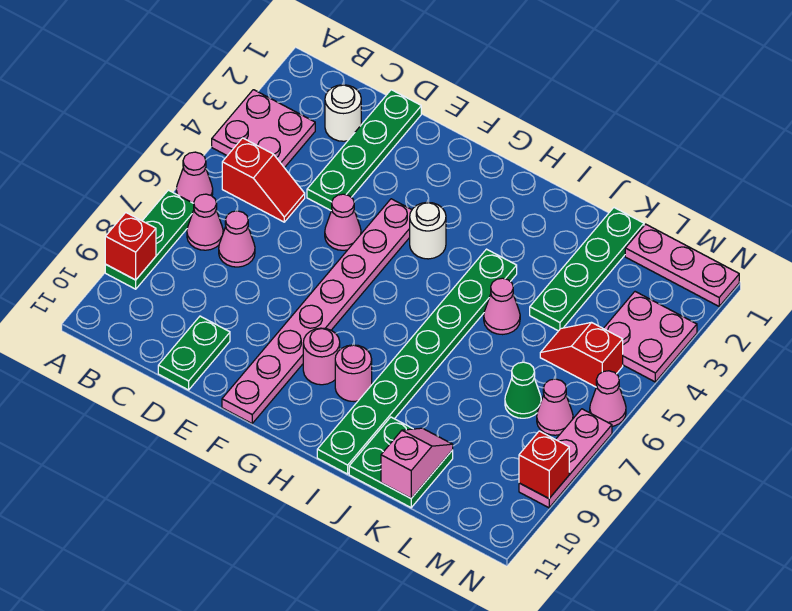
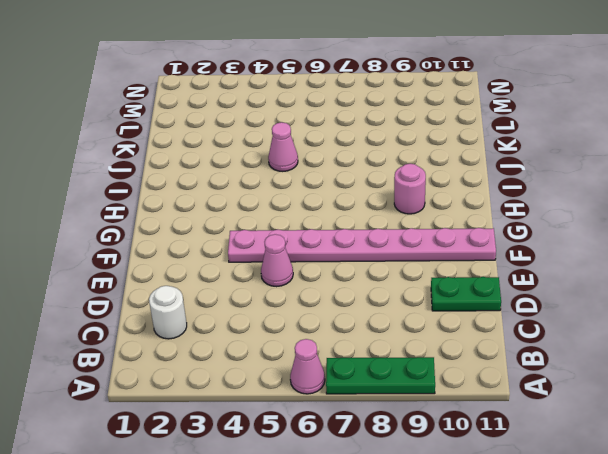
none -> pink plate A3:B4 level 1
none -> red slope B5:C5 level 1 top B
none -> pink cone B7 level 1

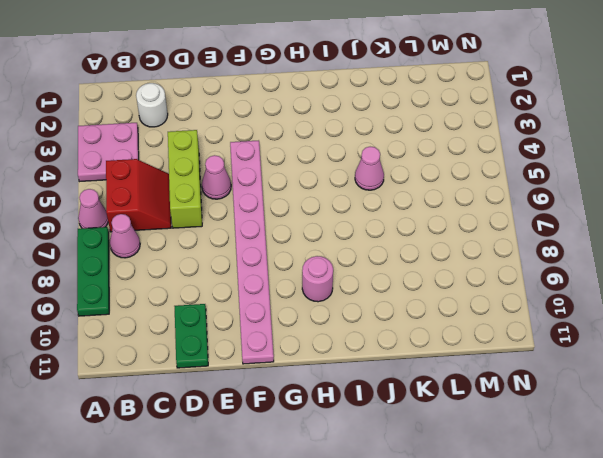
red slope B5:C6 level 1 top B -> red slope B5:C5 level 1 top B
lime brick D4:D6 level 1 -> green plate D1:D4 level 1
none -> pink cone C7 level 1
none -> white round brick G4 level 1
none -> pink round brick G9 level 1

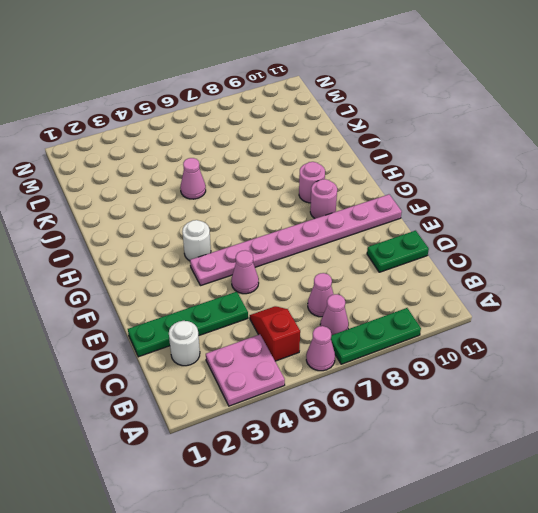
none -> green plate I4:I11 level 1
none -> green plate J10:K11 level 1
none -> green plate K1:K4 level 1

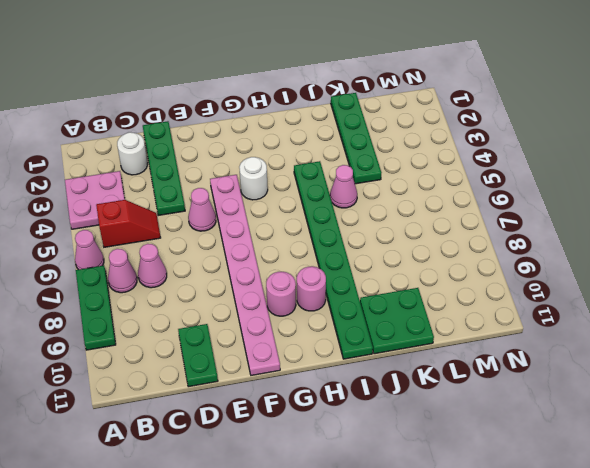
none -> pink plate L1:N1 level 1
none -> red slope L5:M5 level 1 top M
none -> green cone L7 level 1

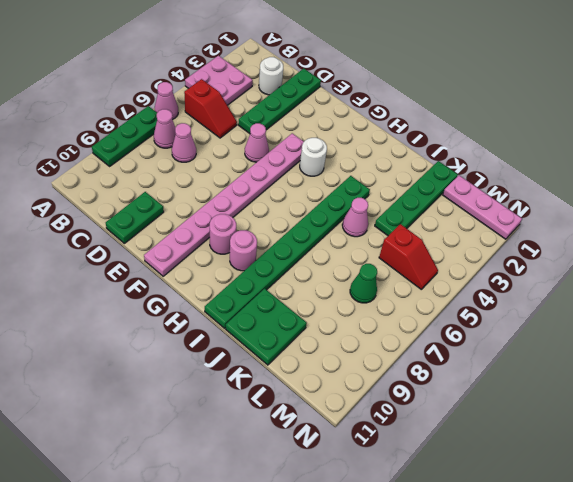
red slope L5:M5 level 1 top L -> red slope L5:M5 level 1 top M
none -> pink plate M3:N4 level 1
none -> pink cone M7 level 1
none -> pink cone N6 level 1

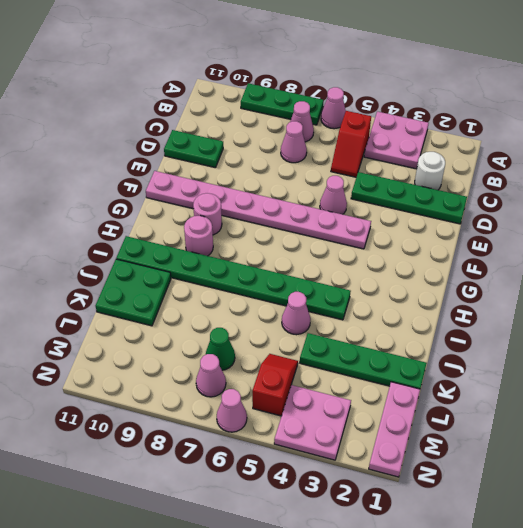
none -> white round brick G4 level 1
none -> pink plate N7:N9 level 1
none -> red brick A9 level 2

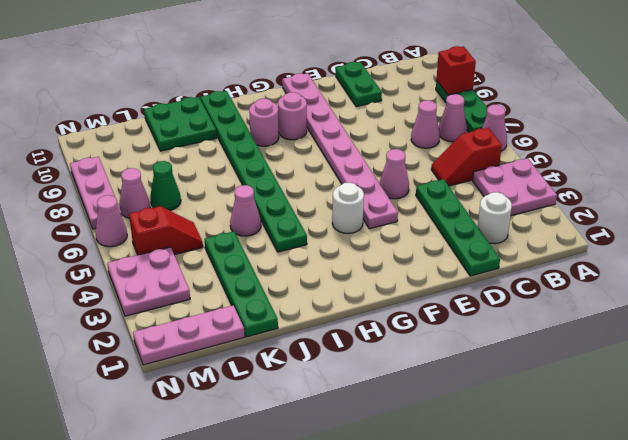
none -> pink slope K10:K11 level 2 top 11
none -> red brick N9 level 2

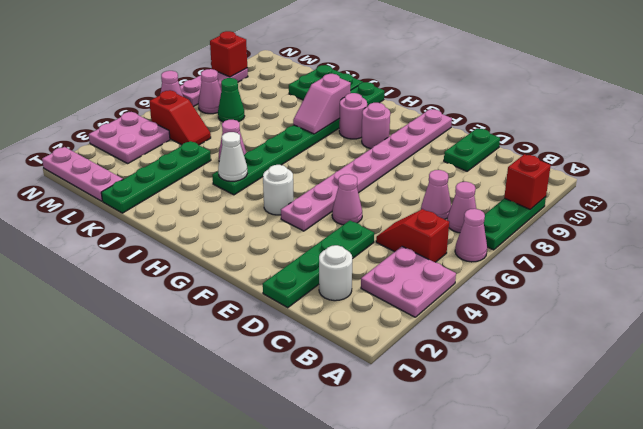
white cone I4 level 2 -> none
pink slope I8:I9 level 2 top 9 -> pink slope K10:K11 level 2 top 11

